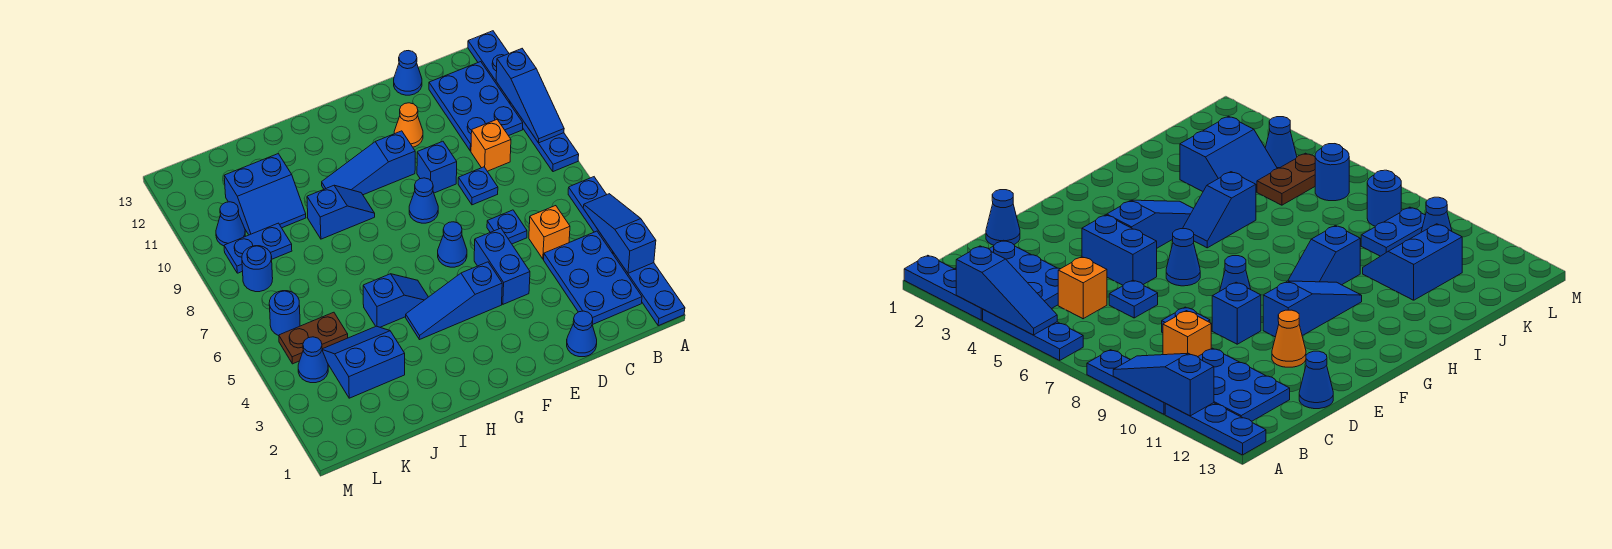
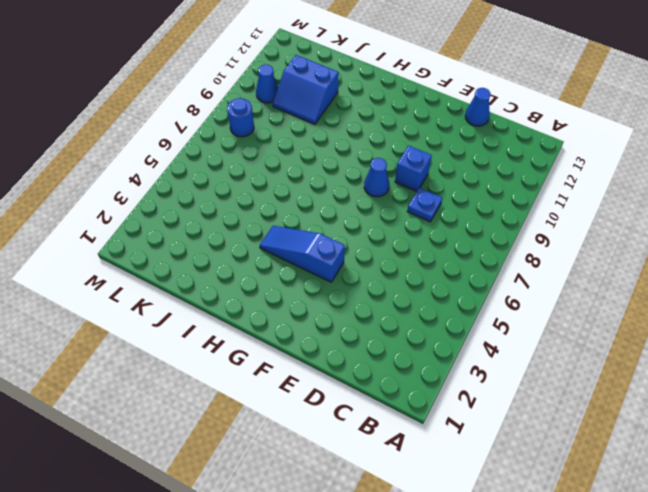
none -> blue plate A1:A3 level 1
none -> blue plate A4:A6 level 1
none -> blue plate A8:A10 level 1
none -> blue plate A11:A13 level 1

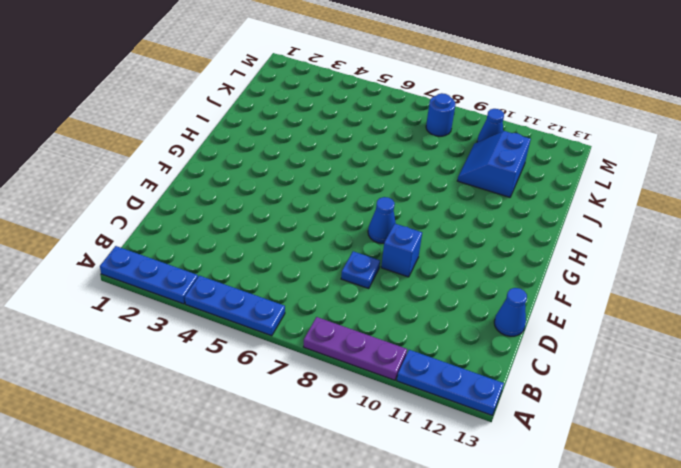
purple plate A8:A10 level 1 -> blue plate A8:A10 level 1
none -> blue plate B2:C4 level 1
none -> blue plate B10:C12 level 1
none -> orange brick C5 level 1
none -> orange brick C9 level 1

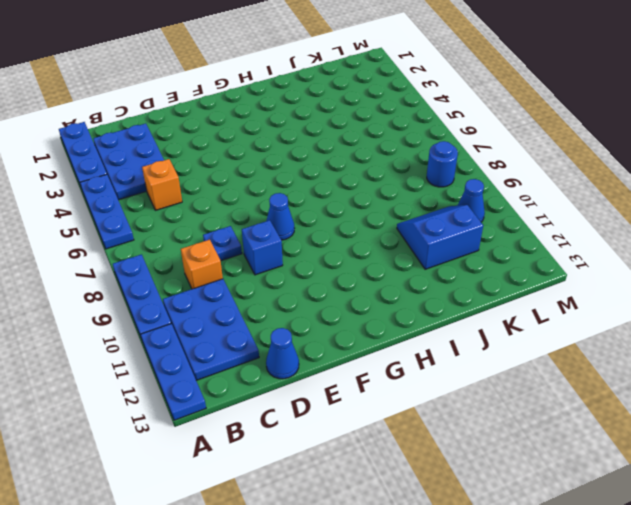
none -> blue cone D1 level 1
none -> blue plate D6 level 1
none -> blue brick E4:E5 level 1
none -> orange cone E11 level 1

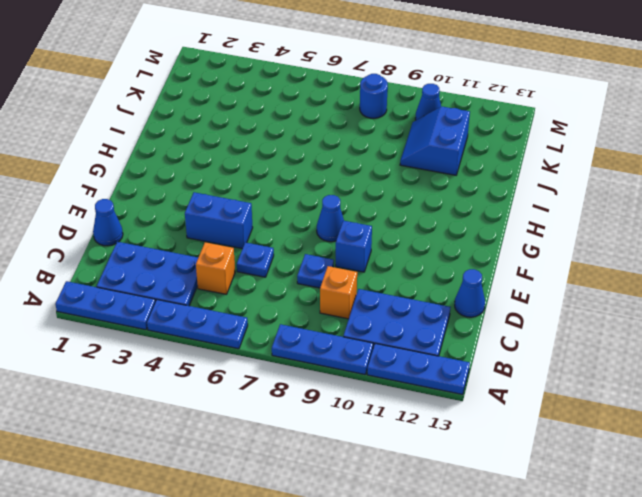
none -> orange cone E11 level 1
none -> blue slope F4:H4 level 1 top F
none -> blue cone F6 level 1
none -> blue slope F10:H10 level 1 top F

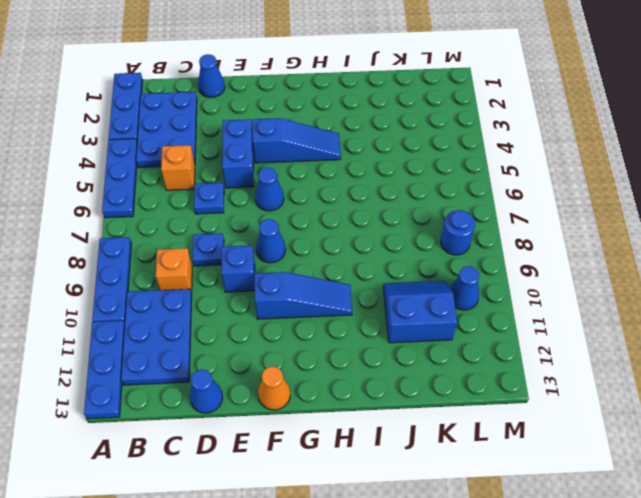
orange cone F13 level 1 -> orange cone E11 level 1
none -> blue slope H5:I5 level 1 top I
none -> blue slope H9:I9 level 1 top I
none -> blue slope J3:K4 level 1 top 3
none -> brown plate K5:L5 level 1

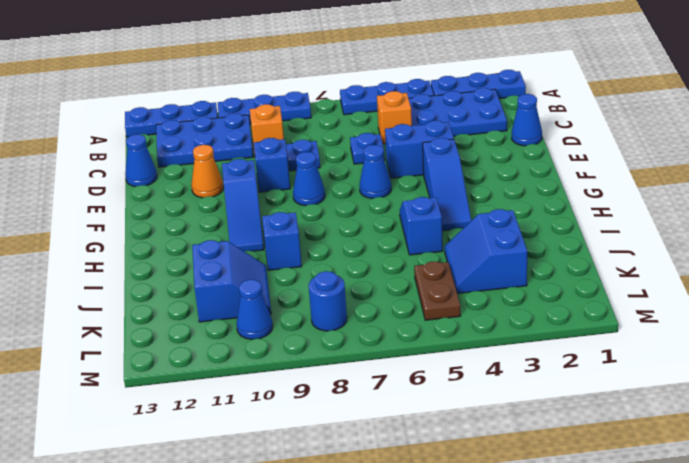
none -> blue plate K9:L9 level 1
none -> blue cone L4 level 1
none -> blue round brick L6 level 1
none -> blue slope A3:A5 level 2 top 3

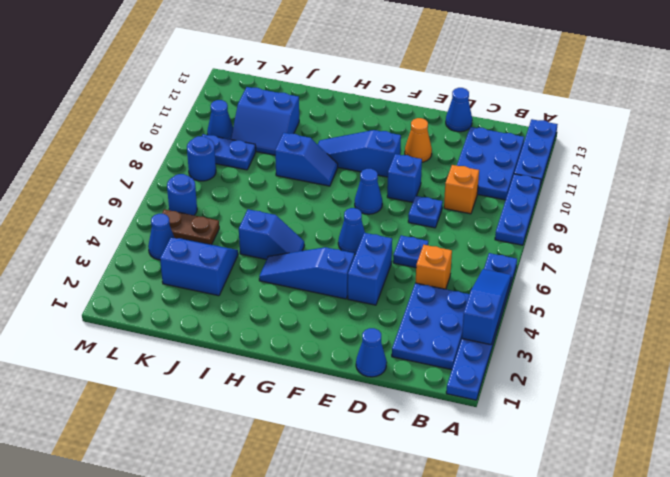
none -> blue slope A9:A11 level 2 top 11

